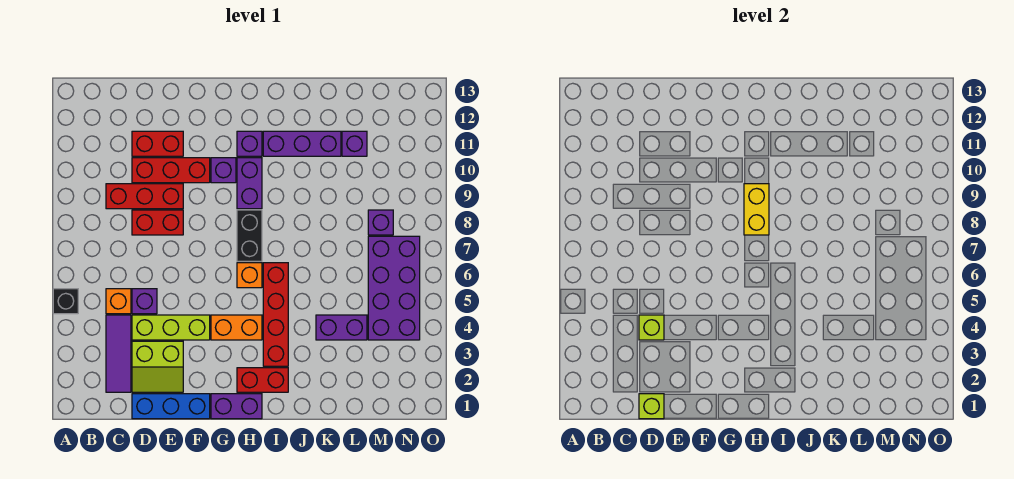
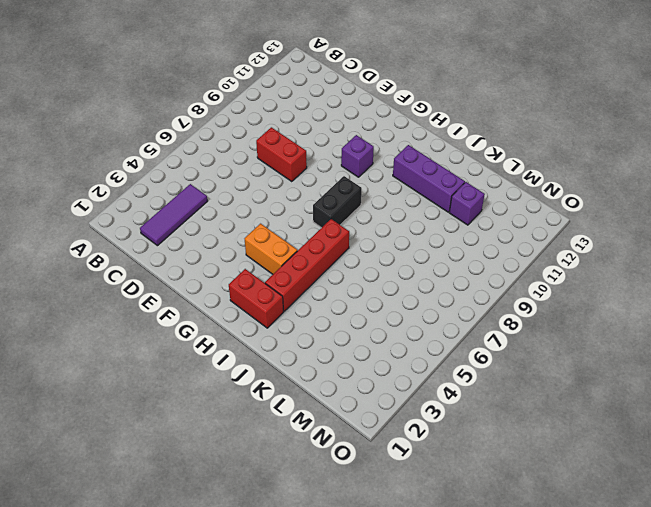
none -> black brick A5 level 1
none -> orange brick C5 level 1
none -> red brick C9:E9 level 1

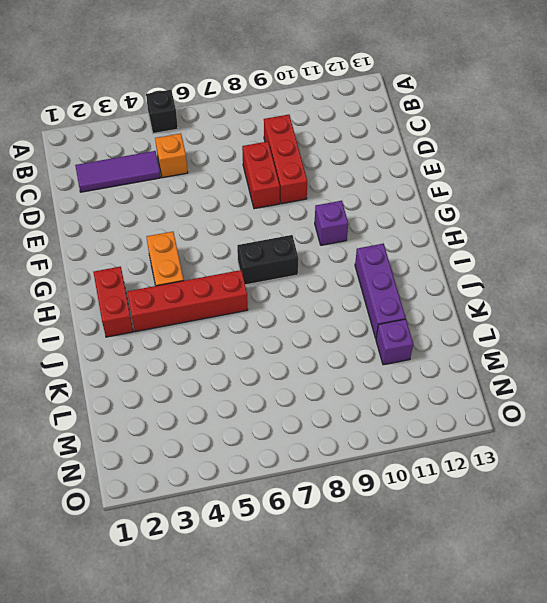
none -> blue brick D1:F1 level 1
none -> lime slope D2:E3 level 1 top 3
none -> lime brick D4:F4 level 1

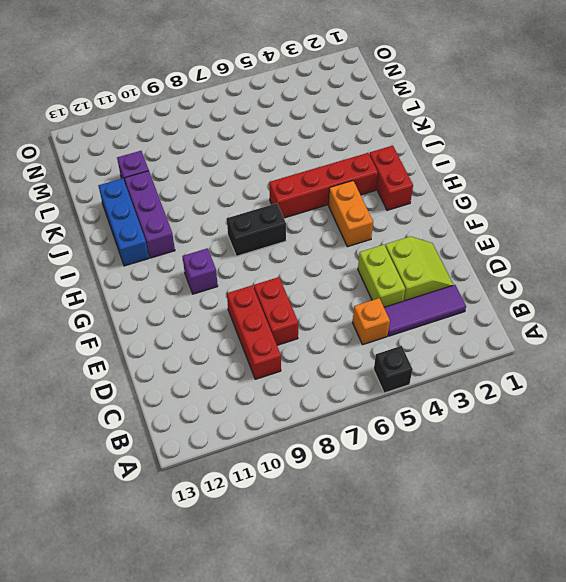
lime brick D4:E4 level 1 -> lime brick D4:F4 level 1
blue brick I12:K12 level 1 -> blue brick D1:F1 level 1
none -> purple brick D5 level 1
none -> red brick D10:F10 level 1
none -> red brick D11:E11 level 1

